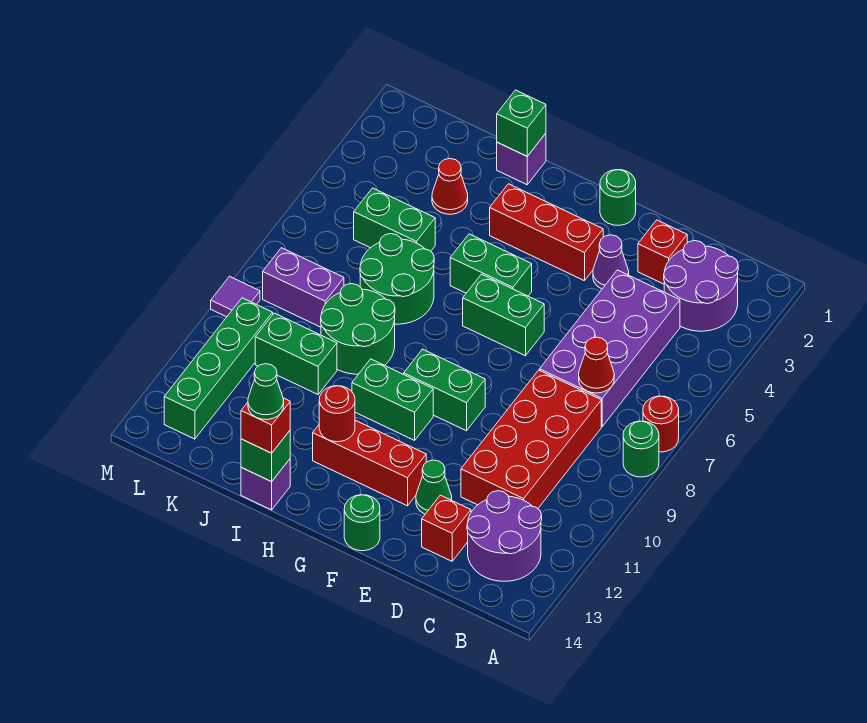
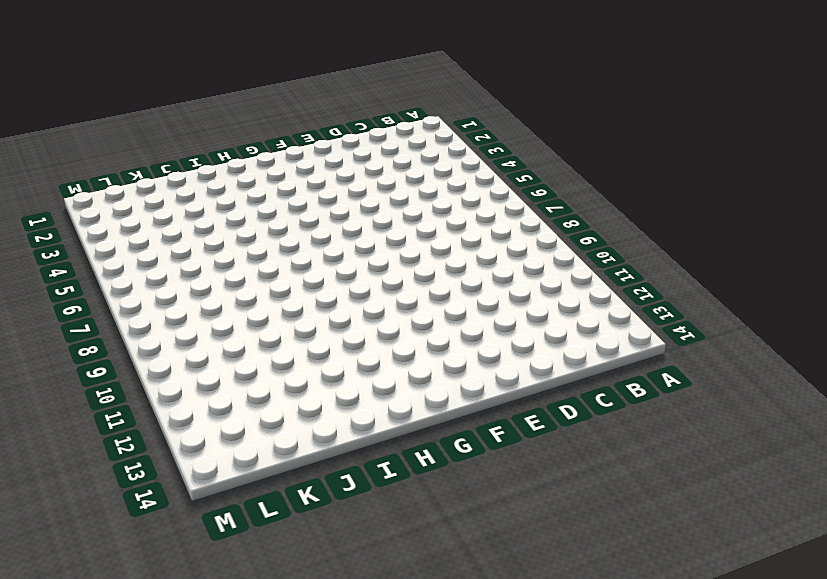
none -> red round brick A7 level 1
none -> green round brick A8 level 1
none -> purple round brick B2:C3 level 1
none -> purple round brick B12:C13 level 1

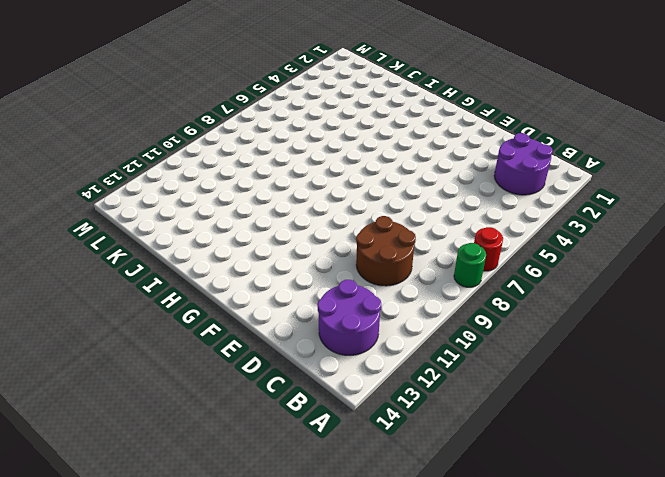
brown round brick C9:D10 level 1 -> red brick C8:D11 level 1
none -> purple brick C4:D7 level 1
none -> red brick D2 level 1
none -> red brick D13 level 1
none -> purple cone E3 level 1

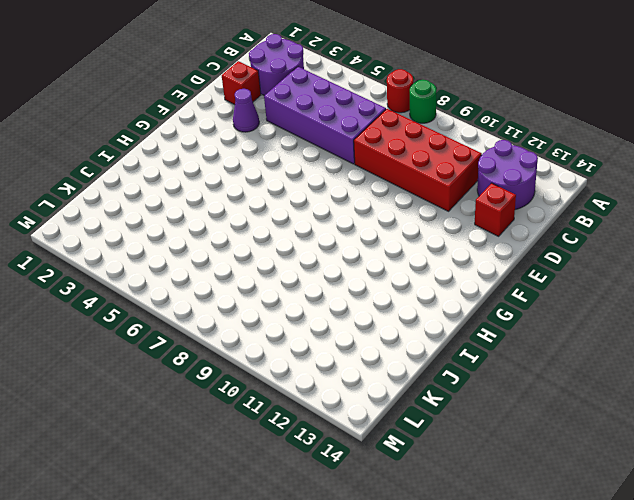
none -> green cone E12 level 1
none -> green round brick F1 level 1
none -> red brick F3:H3 level 1
none -> green brick F6:G6 level 1

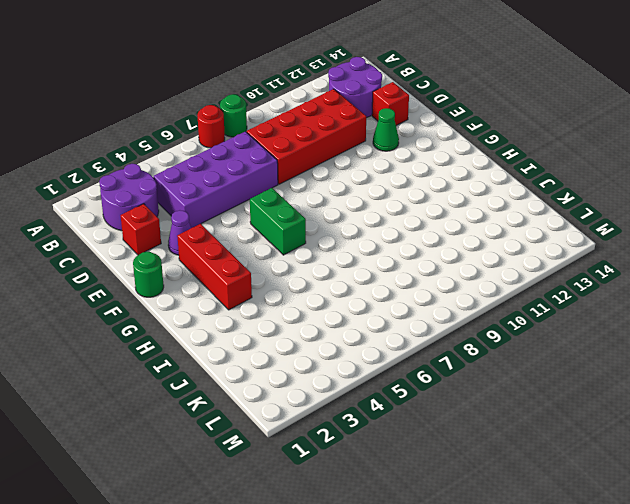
none -> green brick F9:G9 level 1
none -> red brick F12:H12 level 1
none -> green round brick F14 level 1
none -> green brick G5:H5 level 1

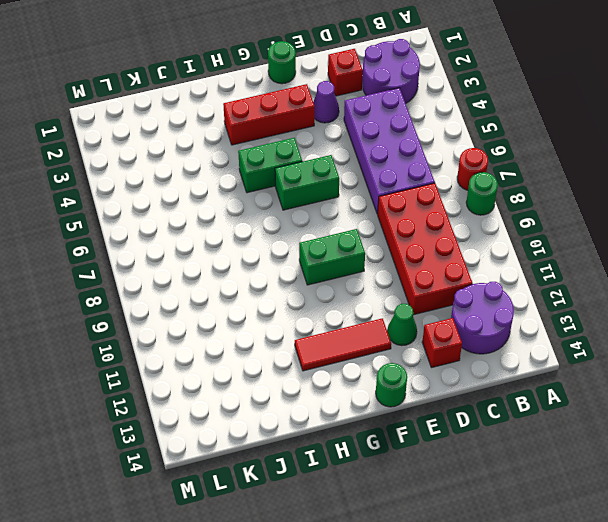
red tile F12:H12 level 1 -> red brick F12:H12 level 1
none -> green brick G10:H10 level 1
none -> purple brick I1 level 1
none -> green round brick I6:J7 level 1
none -> green round brick I8:J9 level 1

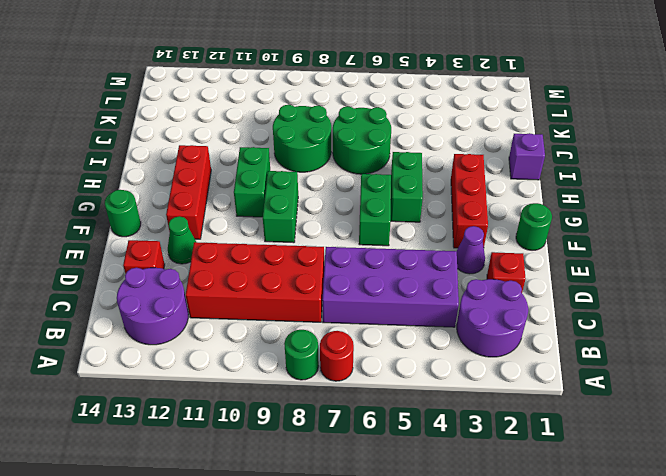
none -> purple brick I14 level 1
none -> red cone J3 level 1
none -> green brick J5:K5 level 1
none -> green brick J10:K10 level 1

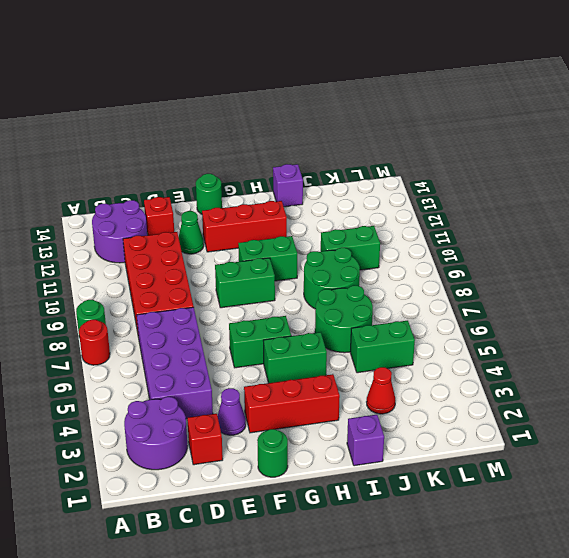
none -> purple brick K8:L8 level 1
none -> green brick L10:L13 level 1
none -> purple tile M9 level 1
none -> red cone C7 level 2

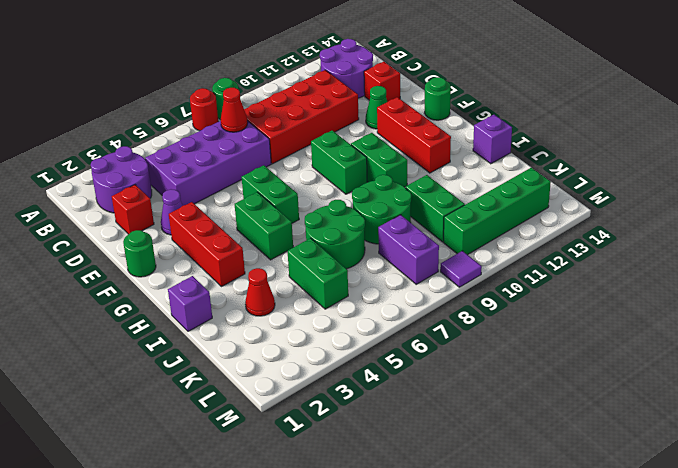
none -> red round brick H12 level 2
none -> green brick I1 level 2
none -> green brick I14 level 2
none -> red brick I14 level 3

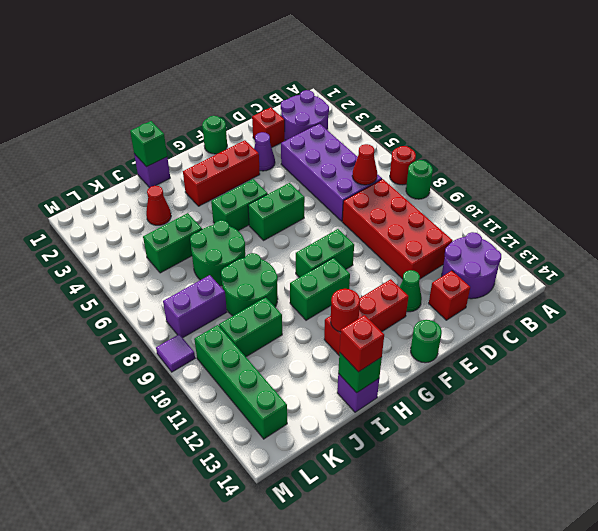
none -> green cone I14 level 4

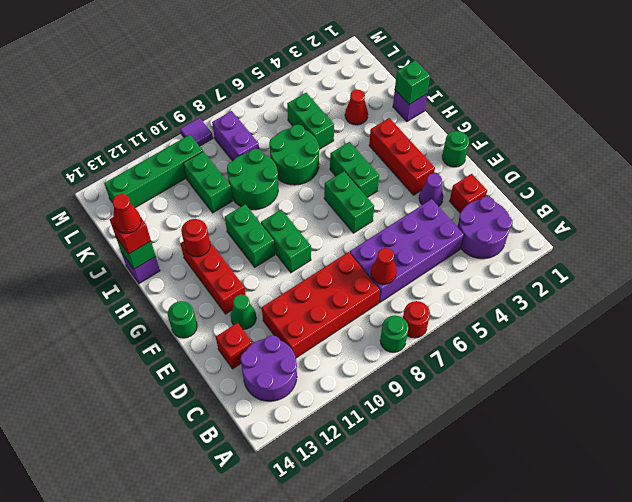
red cone I14 level 4 -> green cone I14 level 4

